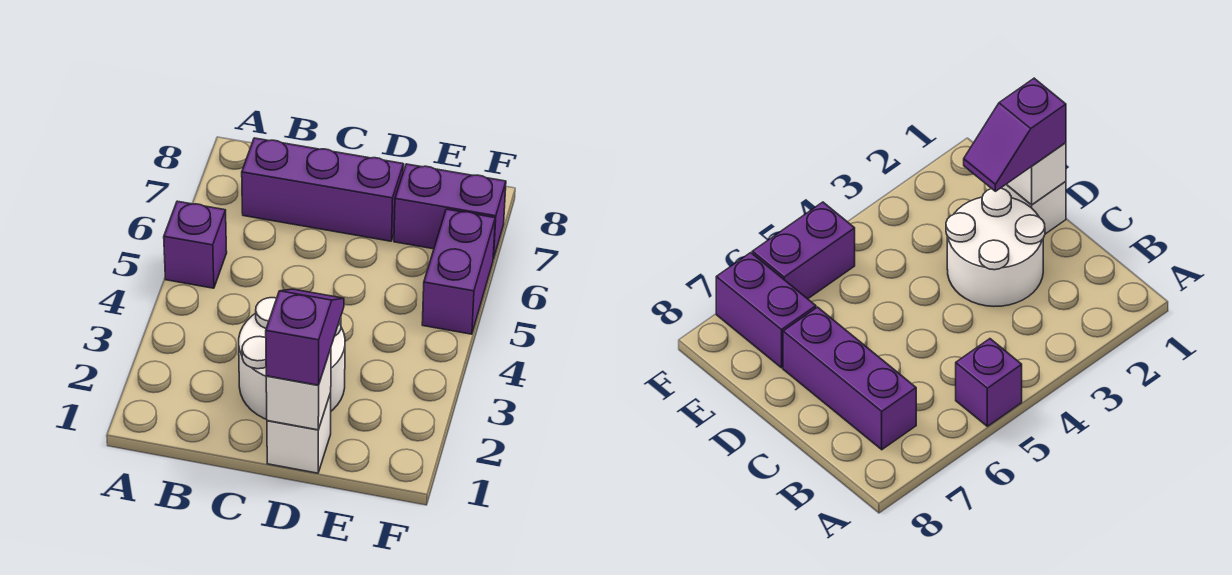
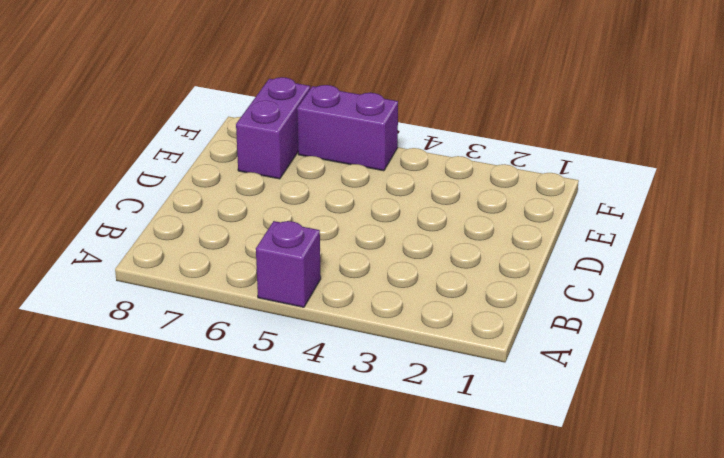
none -> purple brick B7:D7 level 1
none -> white round brick C2:D3 level 1

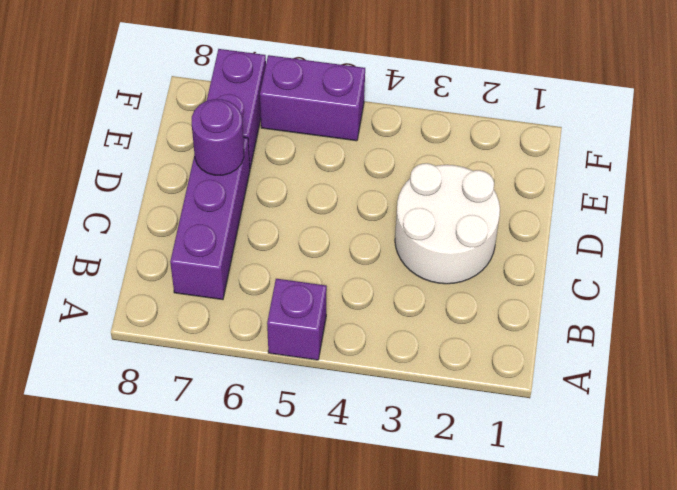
purple round brick D7 level 2 -> none
none -> white brick D1 level 1
none -> white brick D1 level 2

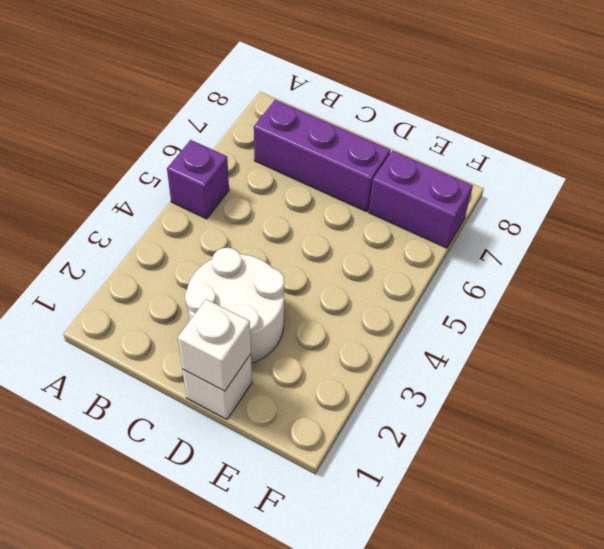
none -> purple brick F5:F6 level 1
none -> purple slope D1:D2 level 3 top 1

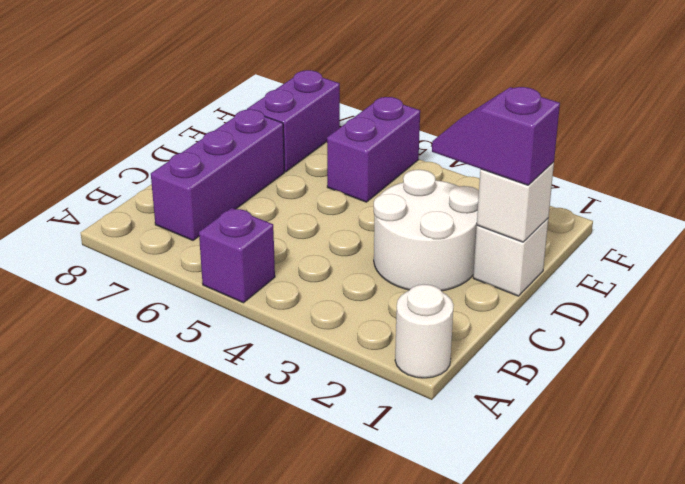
white round brick A1 level 1 -> none
purple brick E5:F5 level 1 -> purple brick F5:F6 level 1

